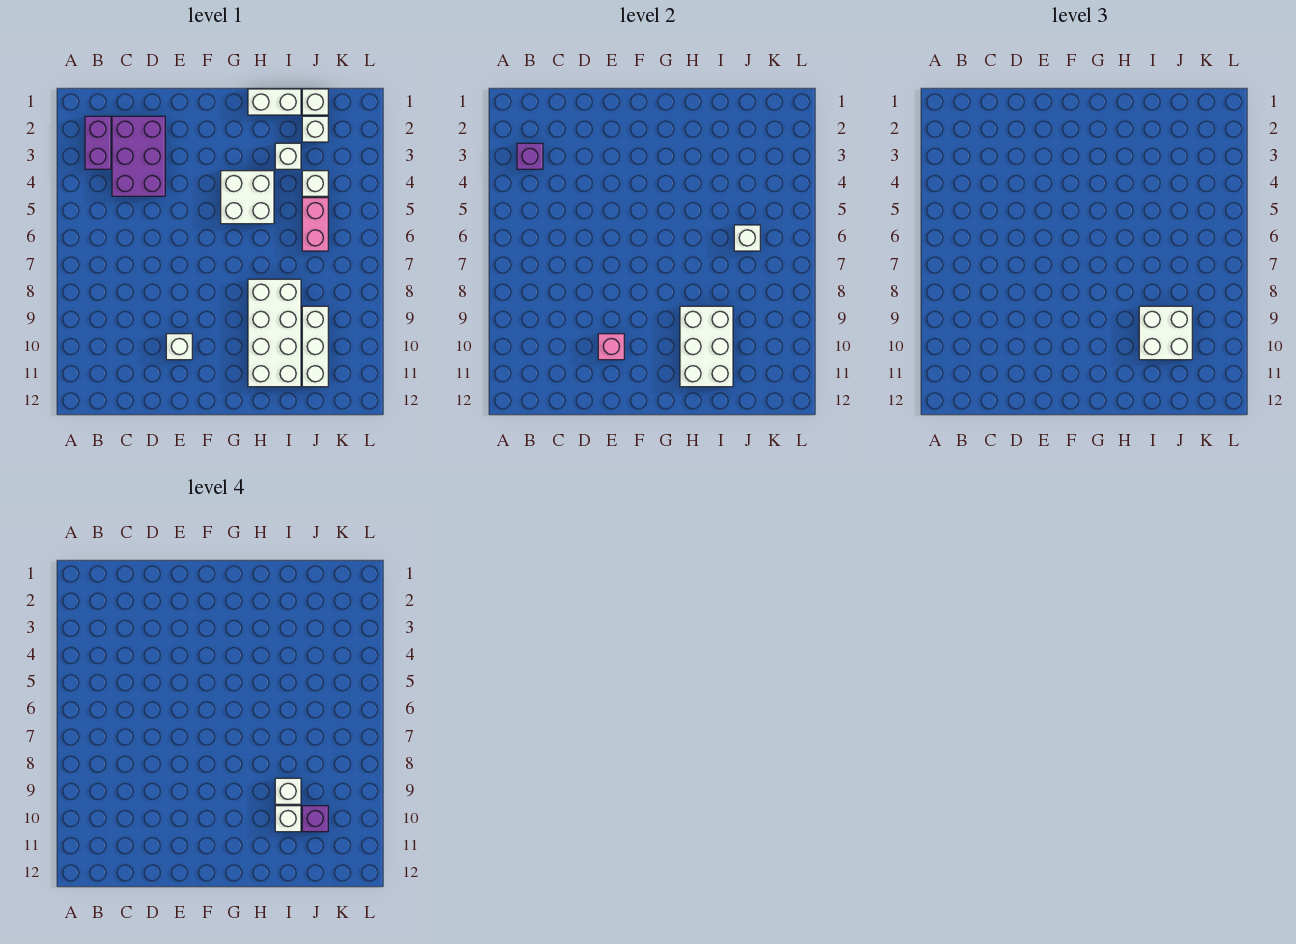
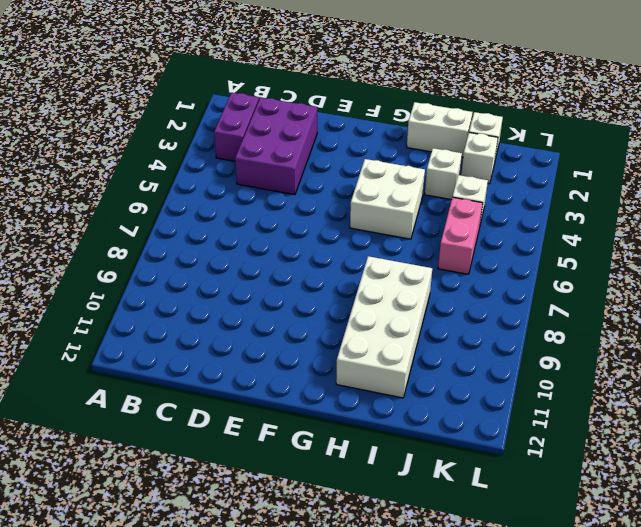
none -> white brick E10 level 1
none -> white brick J9:J11 level 1
none -> purple brick B3 level 2

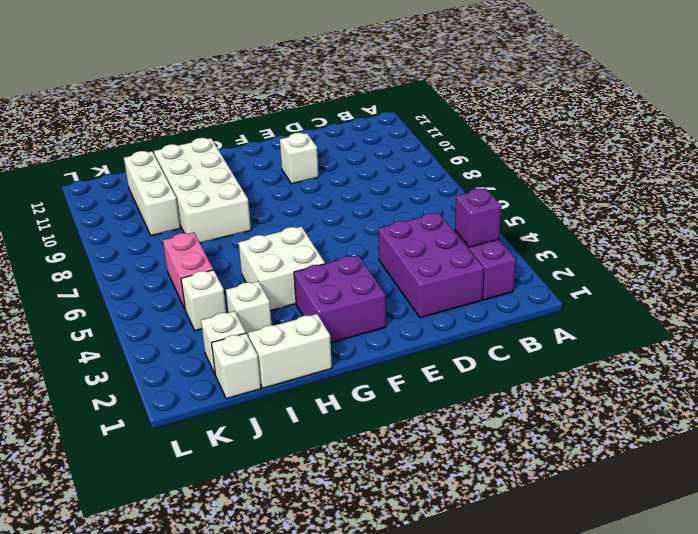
purple brick F2:G3 level 1 -> none
none -> pink brick E10 level 2
none -> white brick H9:I11 level 2
none -> white brick J6 level 2

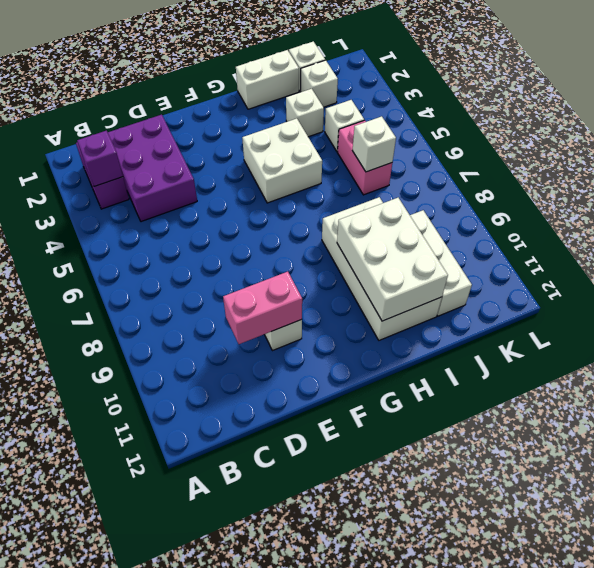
pink brick D10:E10 level 2 -> pink brick E10 level 2
none -> white brick I9:J10 level 3
none -> white brick I9 level 4
none -> white brick I10 level 4

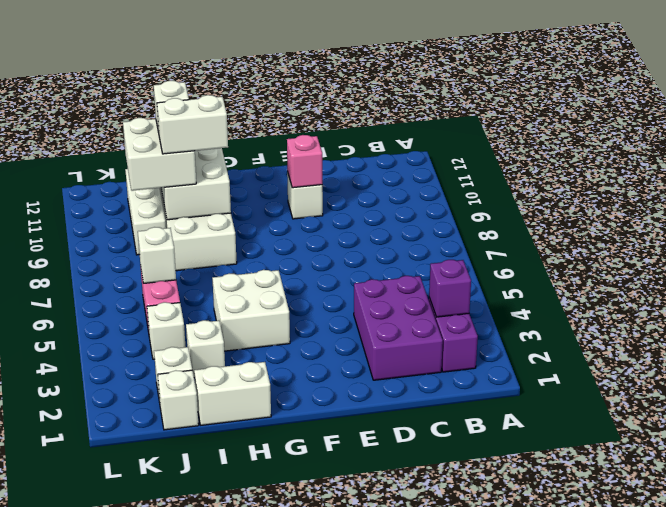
white brick H9:I9 level 4 -> white brick I9 level 4
none -> purple brick J10 level 4

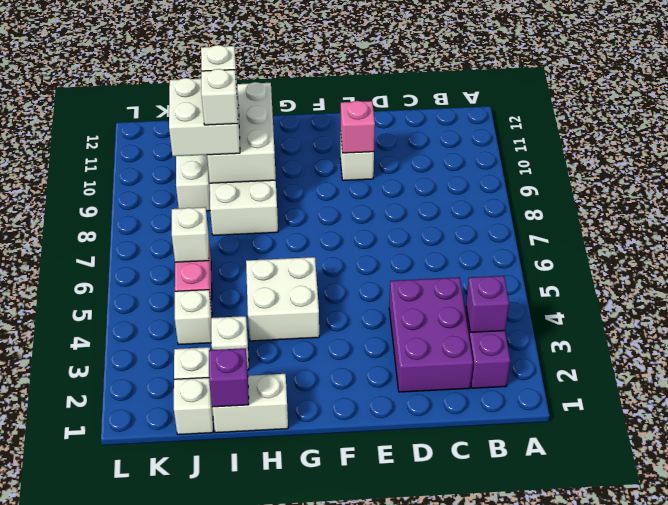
purple brick I1 level 2 -> purple brick J10 level 4

